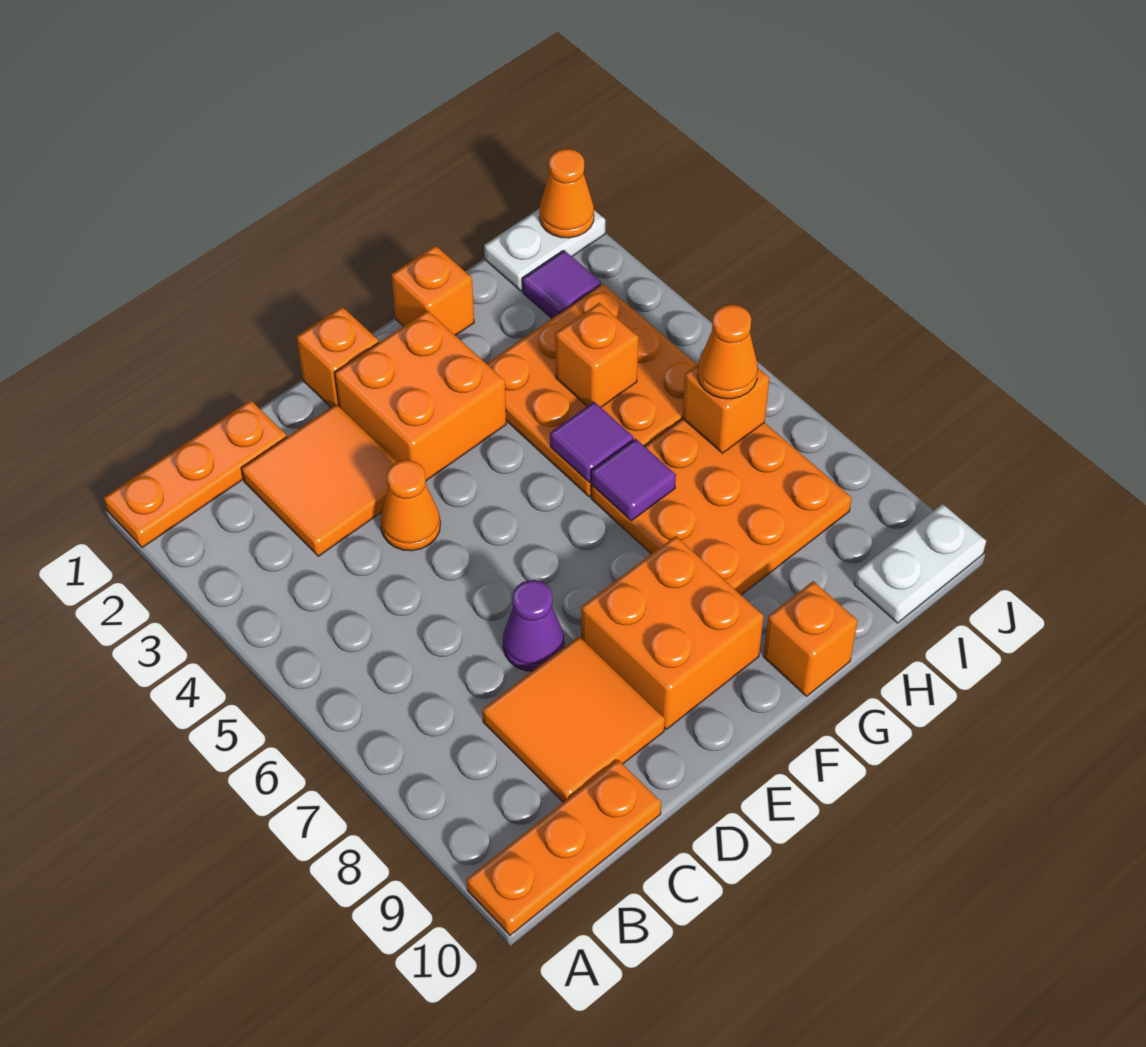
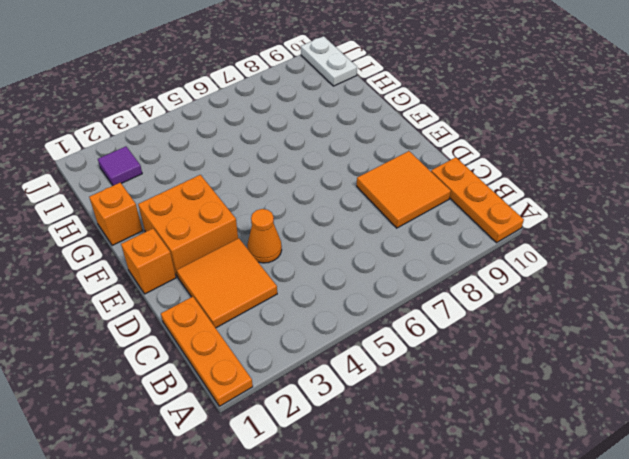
none -> purple cone D7 level 1
none -> orange brick E8:F9 level 1
none -> orange plate G3:I5 level 1

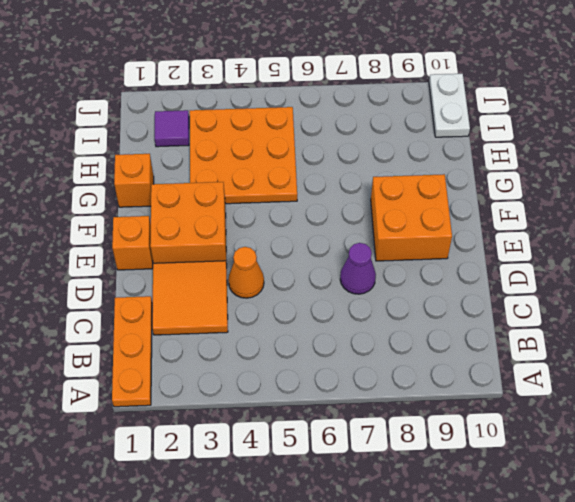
none -> orange plate A10:C10 level 1
none -> orange tile C8:D9 level 1
none -> orange plate G6:I8 level 1

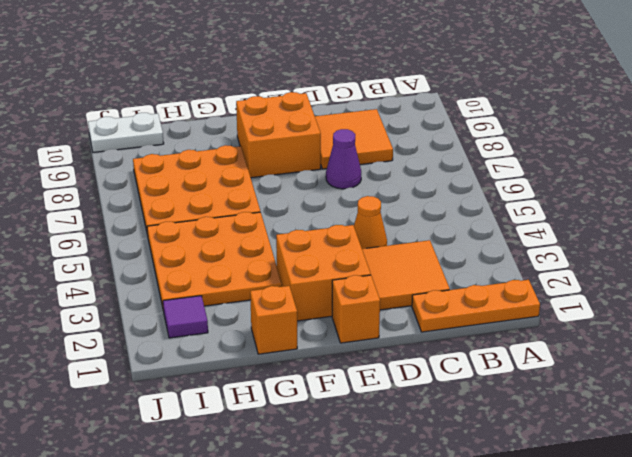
none -> orange plate A10:C10 level 1
none -> orange brick G10 level 1
none -> white plate I1:J1 level 1

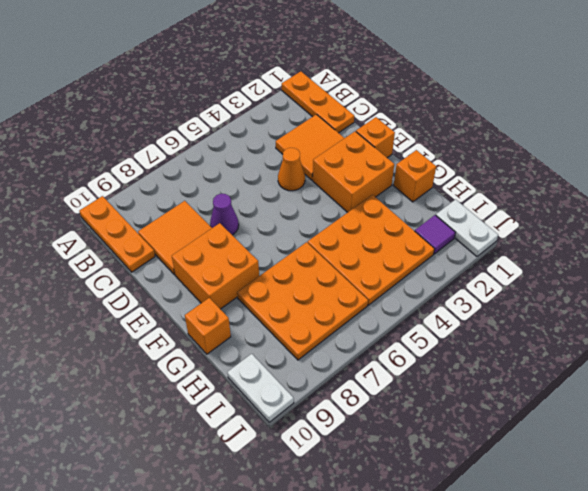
none -> purple tile G5 level 2
none -> purple tile G6 level 2
none -> orange brick H4 level 2

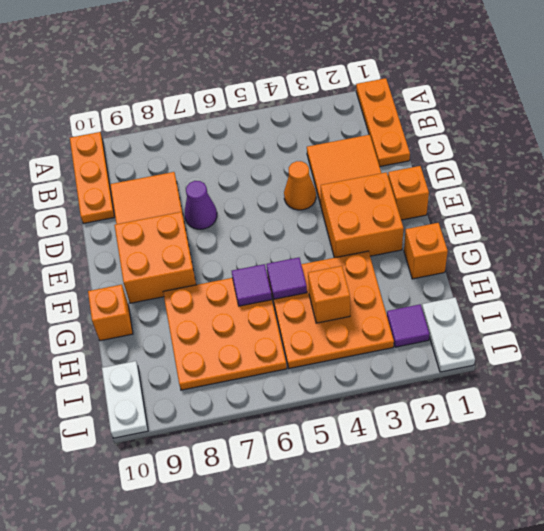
none -> orange brick I6 level 2
none -> orange cone J1 level 2
none -> orange cone I6 level 3

